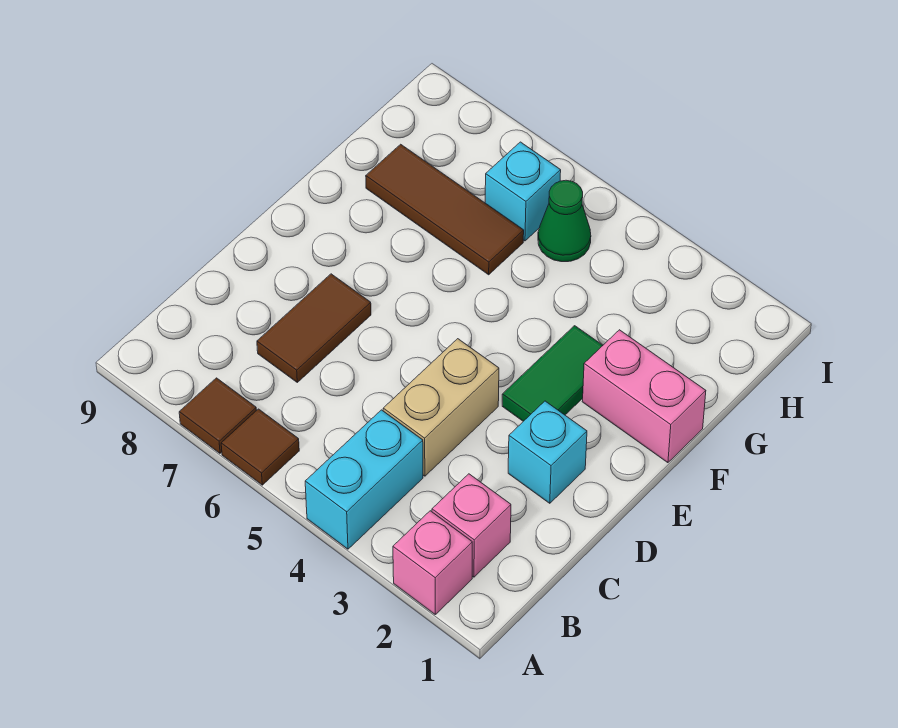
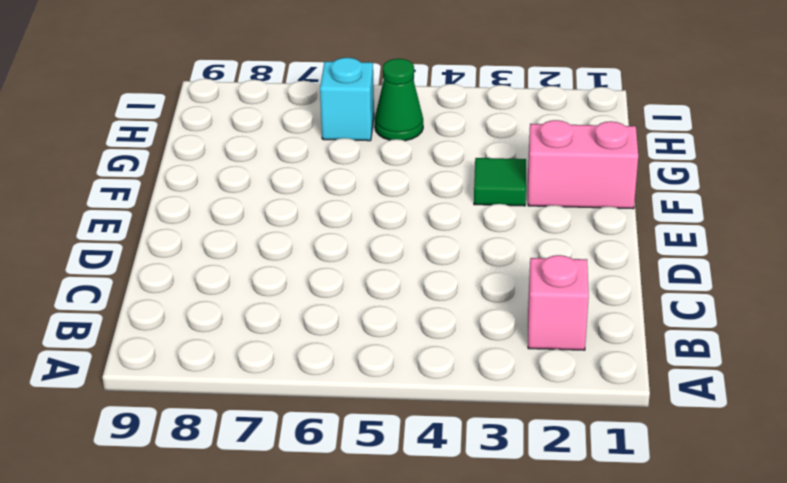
green tile F3 level 1 -> green tile E3:F3 level 1
none -> pink brick A2 level 1
none -> cyan brick A4:B4 level 1
none -> brown tile A6 level 1

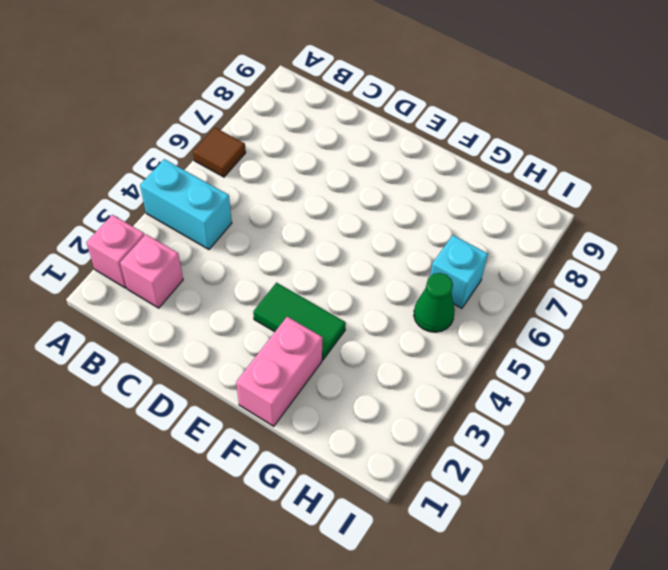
none -> brown tile A7 level 1
none -> tan brick C4:D4 level 1
none -> brown tile C7:D7 level 1

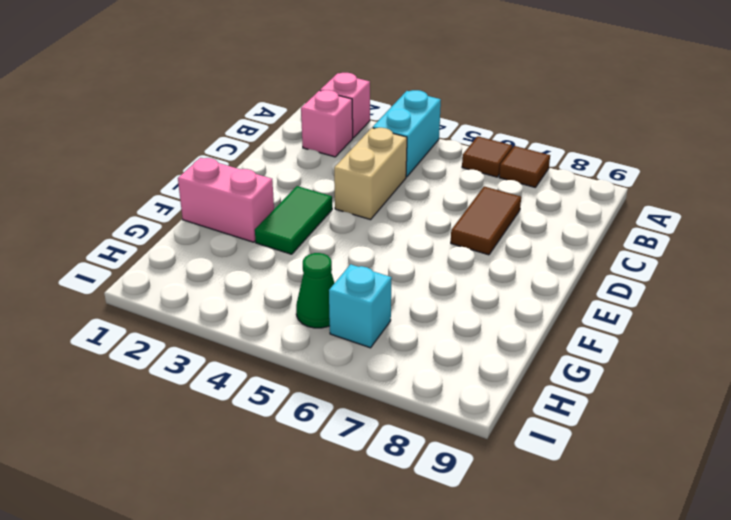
none -> cyan brick D2 level 1
none -> brown tile G6:G8 level 1

